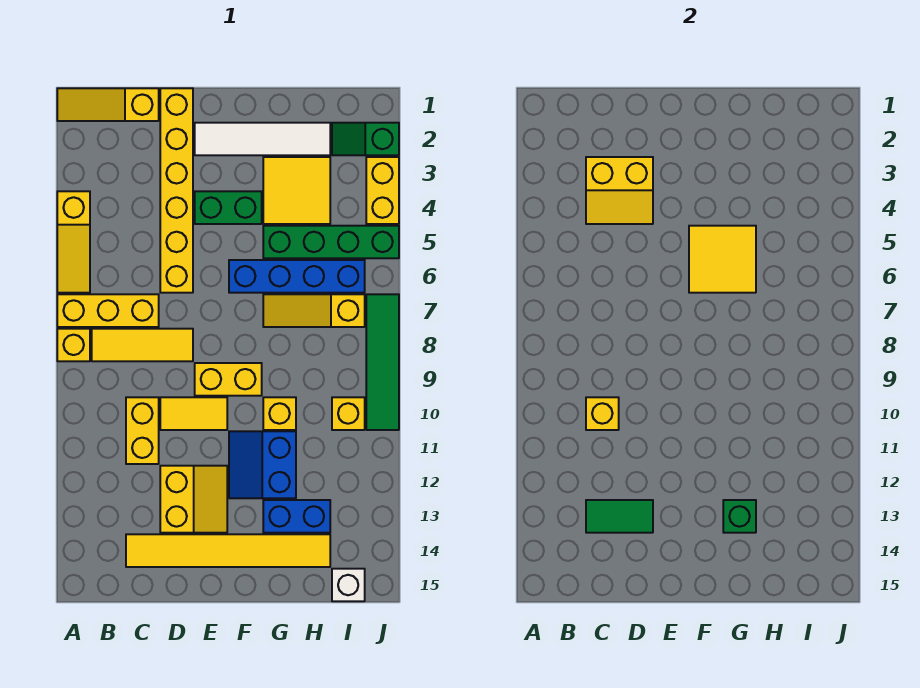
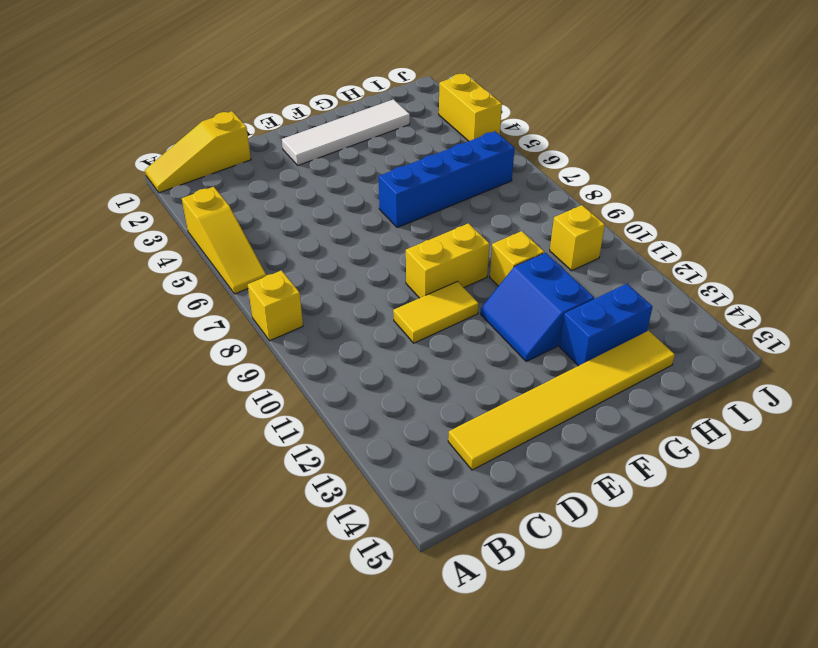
none -> yellow brick A7:C7 level 1
none -> yellow tile B8:D8 level 1
none -> yellow brick C10:C11 level 1
none -> yellow brick D1:D6 level 1

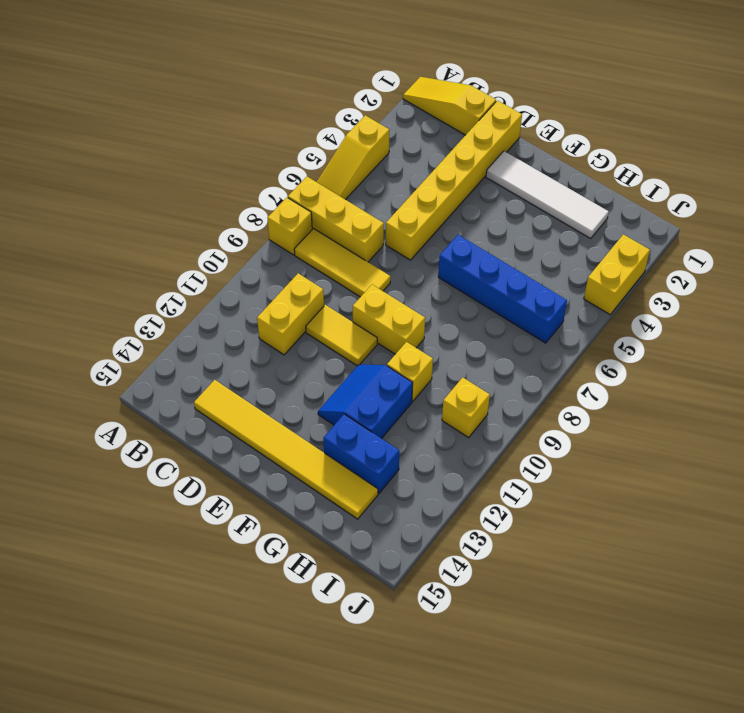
none -> yellow slope D12:E13 level 1 top D
none -> green brick E4:F4 level 1
none -> yellow tile G3:H4 level 1
none -> green brick G5:J5 level 1

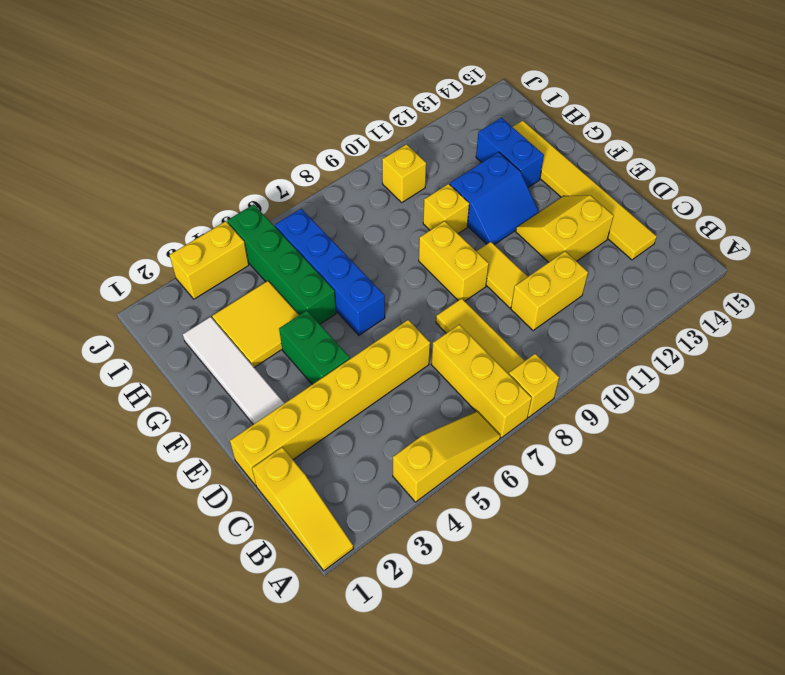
none -> yellow slope G7:I7 level 1 top I
none -> green slope I2:J2 level 1 top J
none -> white brick I15 level 1
none -> green tile J7:J10 level 1

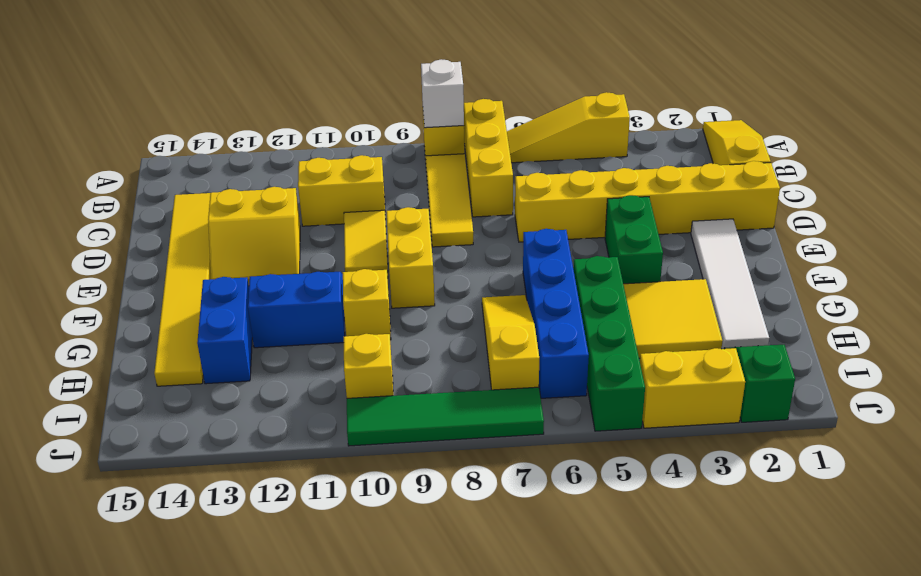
white brick A8 level 2 -> white brick I15 level 1
none -> yellow slope C3:D4 level 2 top 3
none -> yellow brick C10 level 2
none -> green tile C13:D13 level 2
none -> yellow tile F5:G6 level 2

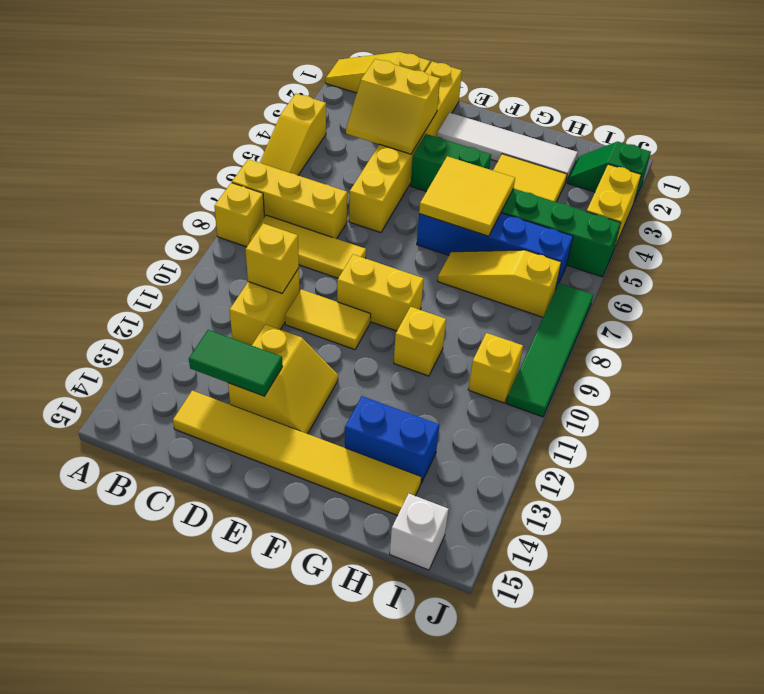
none -> blue slope F11:G12 level 1 top G
none -> green brick G13 level 2

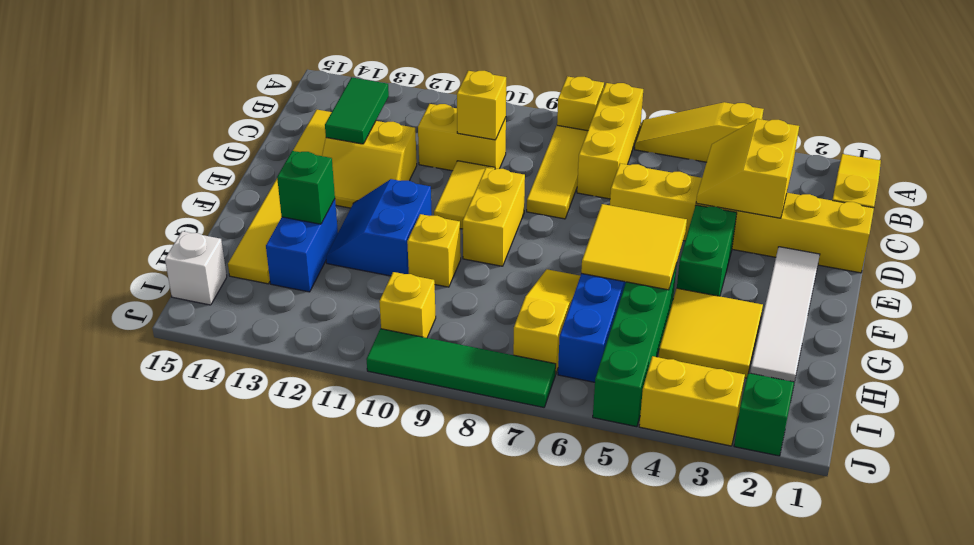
blue slope F11:G12 level 1 top 11 -> blue slope F11:G12 level 1 top G

